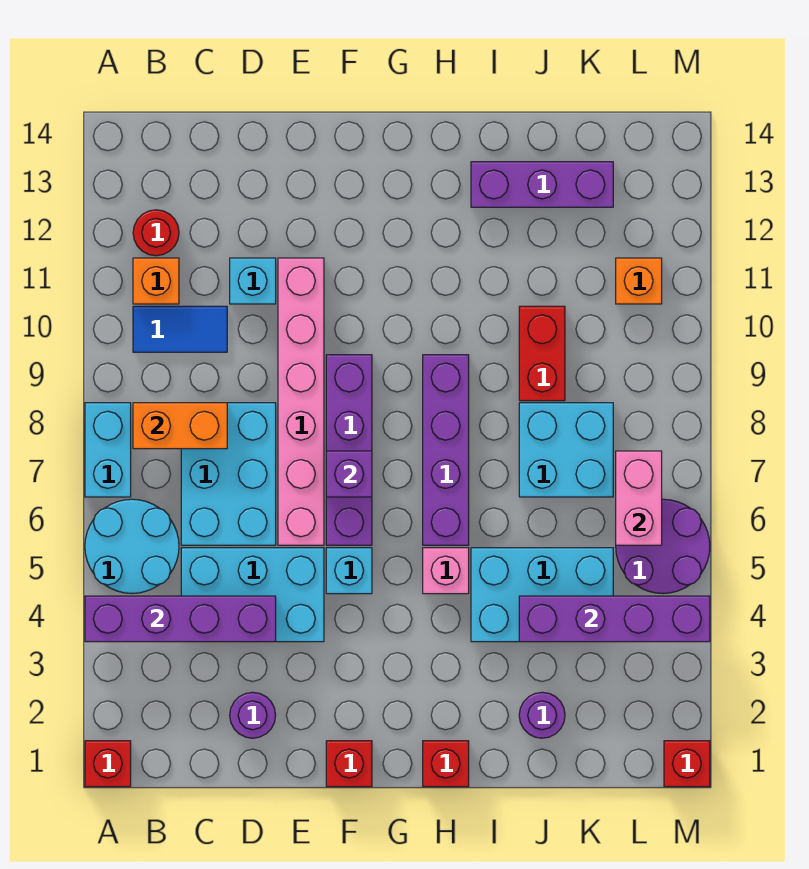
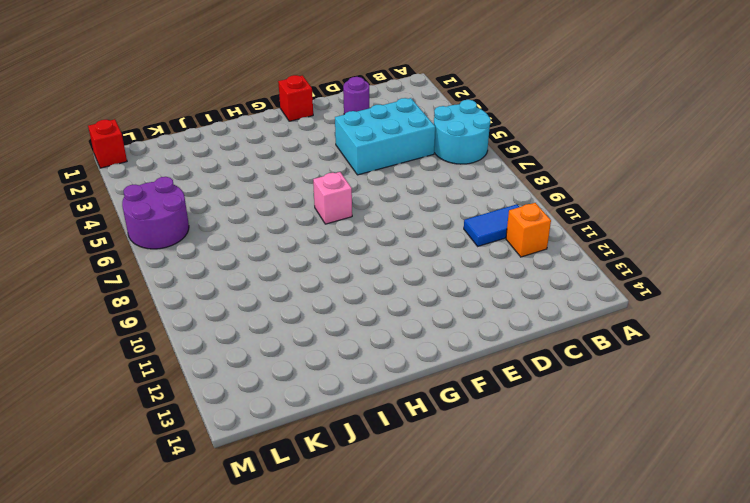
pink brick G7 level 1 -> pink brick H5 level 1
none -> red brick A1 level 1
none -> cyan brick A7:A8 level 1
none -> red round brick B12 level 1
none -> cyan brick C6:D8 level 1

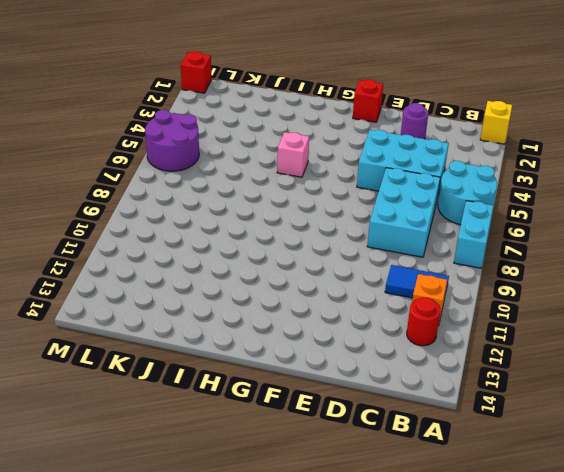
yellow brick A1 level 1 -> red brick A1 level 1
none -> cyan brick D11 level 1
none -> pink brick E6:E11 level 1
none -> cyan brick F5 level 1
none -> purple brick F6:F9 level 1

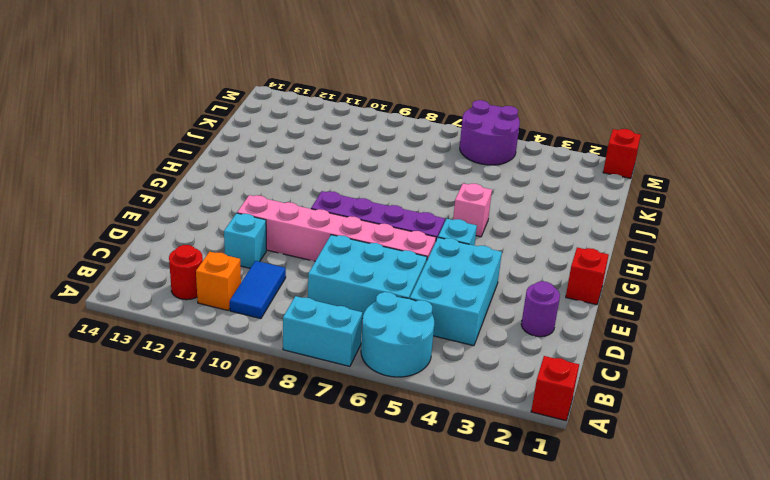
none -> red brick H1 level 1
none -> purple brick H6:H9 level 1
none -> cyan brick I4:K5 level 1
none -> purple brick I13:K13 level 1

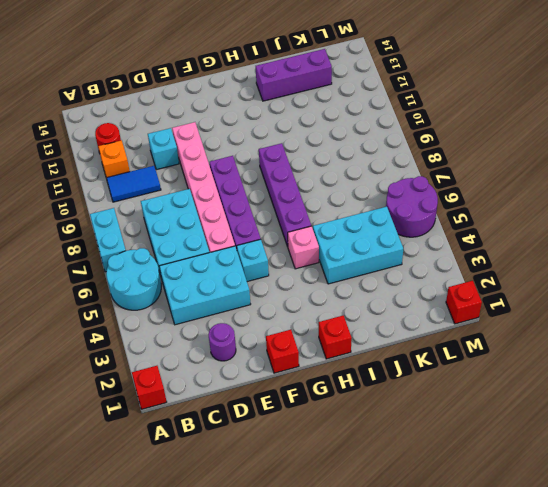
none -> purple round brick J2 level 1
none -> cyan brick J7:K8 level 1
none -> red brick J9:J10 level 1
none -> orange brick L11 level 1

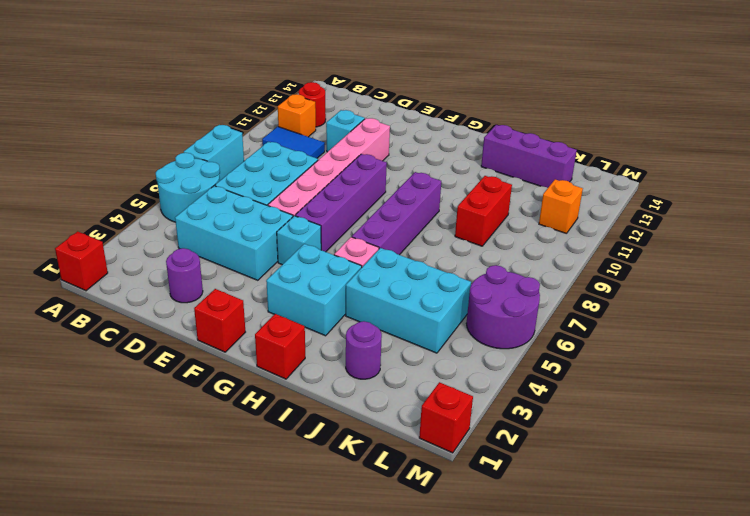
cyan brick G3:H4 level 1 -> cyan brick J7:K8 level 1
none -> purple brick A4:D4 level 2
none -> orange brick B8:C8 level 2
none -> purple brick F7 level 2
none -> purple brick J4:M4 level 2

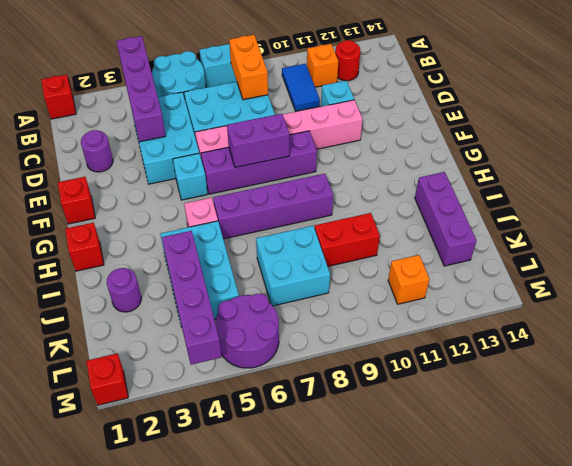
purple brick F7:F8 level 2 -> purple brick F7 level 2
none -> pink brick L6:L7 level 2

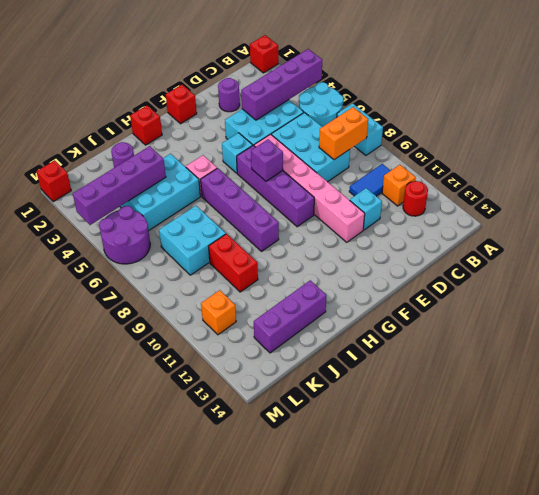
none -> pink brick L6:L7 level 2

